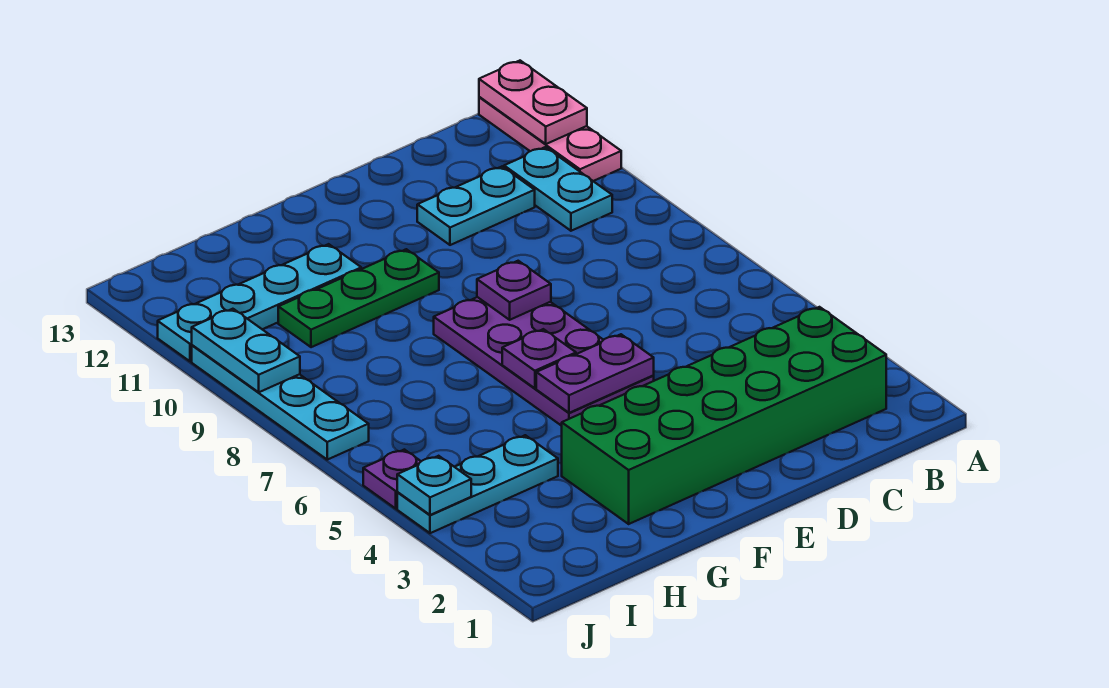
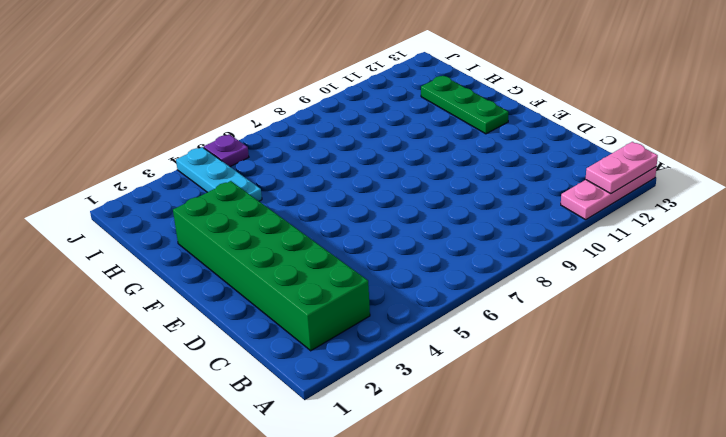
green plate F12:H12 level 1 -> green plate F10:H10 level 1
none -> cyan plate B10:B11 level 1
none -> cyan plate C11:D11 level 1
none -> purple plate E5:F8 level 1

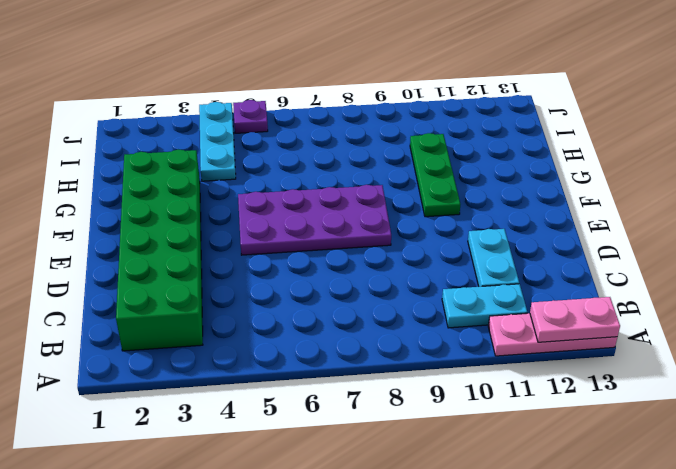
none -> cyan plate G11:J11 level 1
none -> cyan plate J7:J10 level 1
none -> purple plate E5:F5 level 2

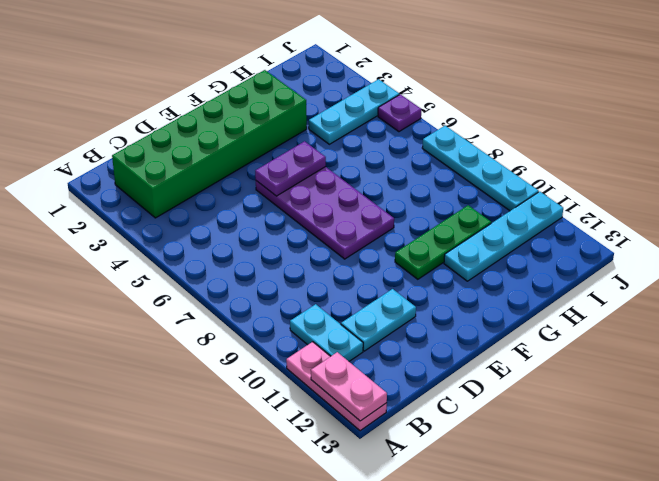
none -> purple plate E8 level 2
none -> purple plate F6 level 2
none -> cyan plate J4 level 2

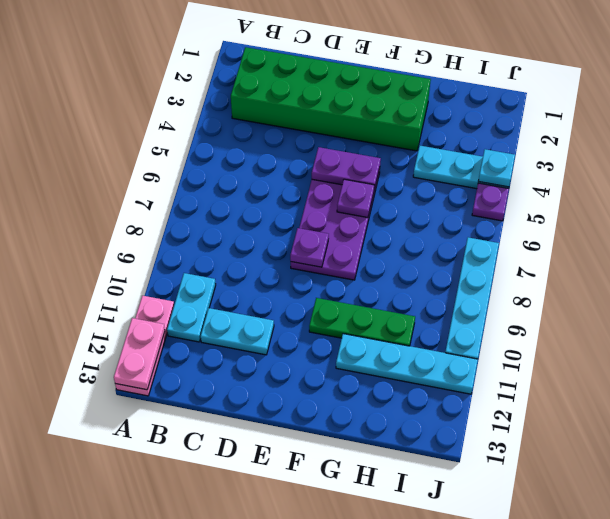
none -> cyan plate J9:J10 level 2

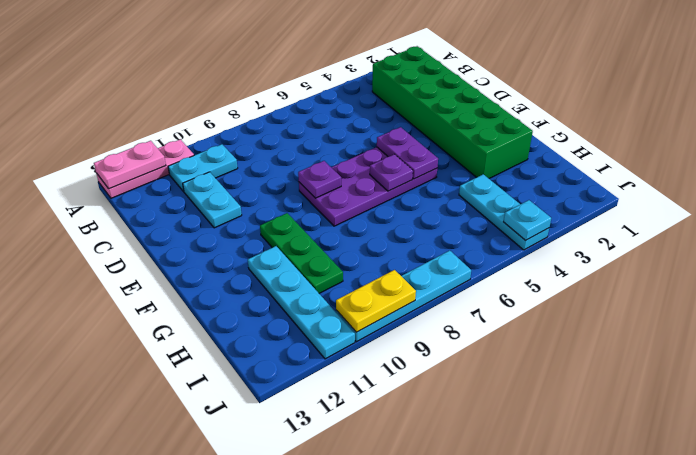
yellow plate J9:J10 level 2 -> cyan plate J9:J10 level 2
none -> purple plate J5 level 1

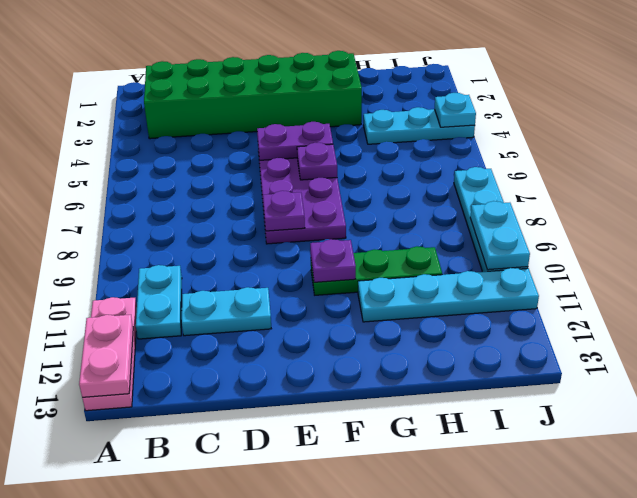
purple plate F10 level 2 -> purple plate J5 level 1

